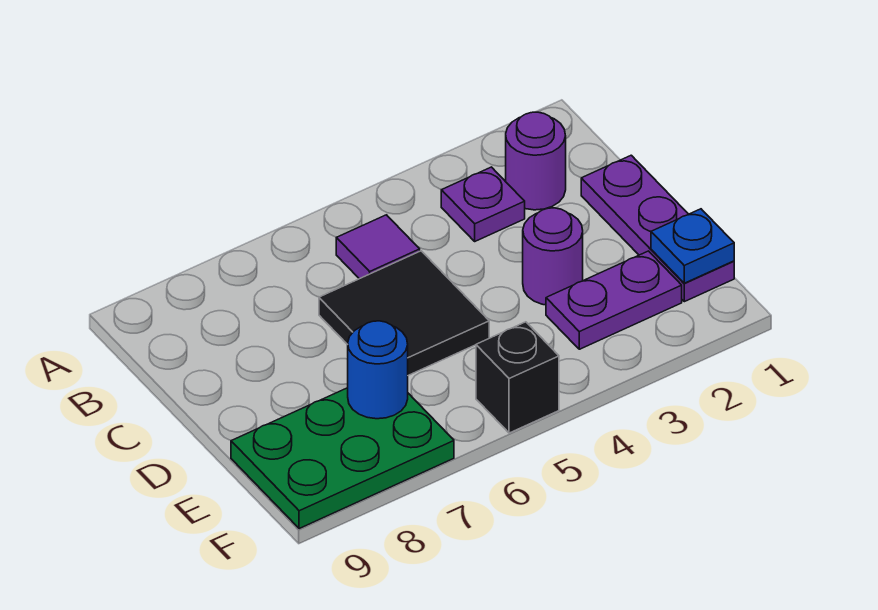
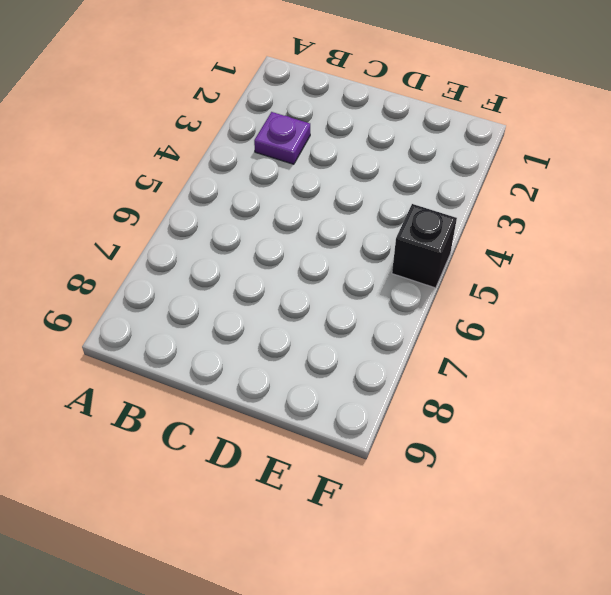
none -> purple round brick B2 level 1
none -> purple tile B5 level 1

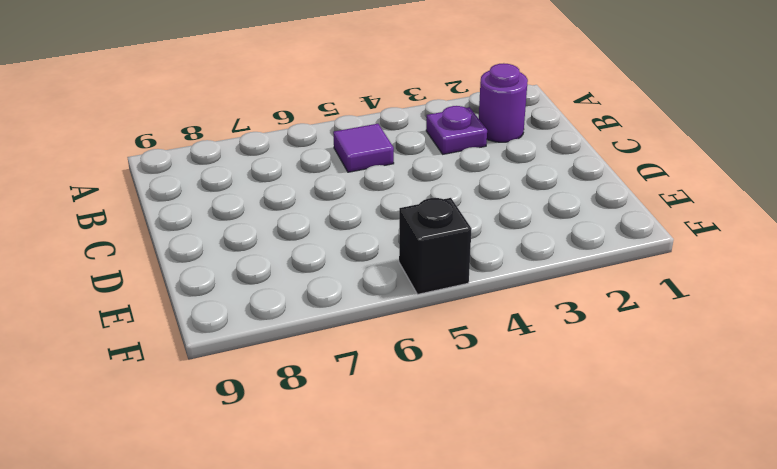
none -> purple plate C1:E1 level 1
none -> black tile C5:D6 level 1

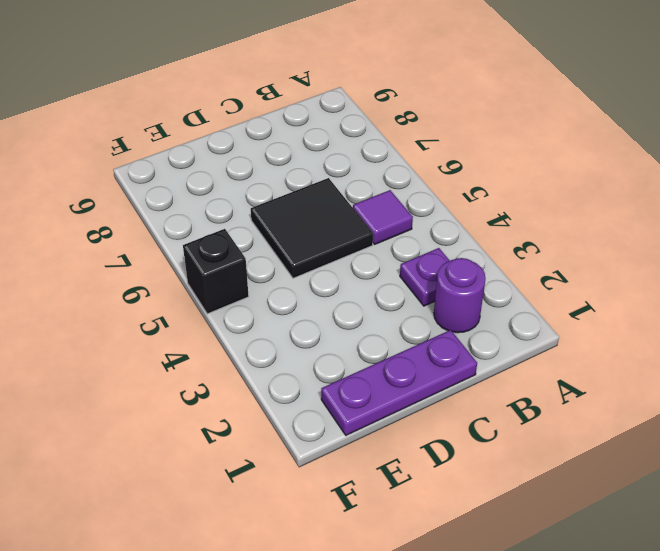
none -> purple round brick D3 level 1
none -> purple plate E2:E3 level 1

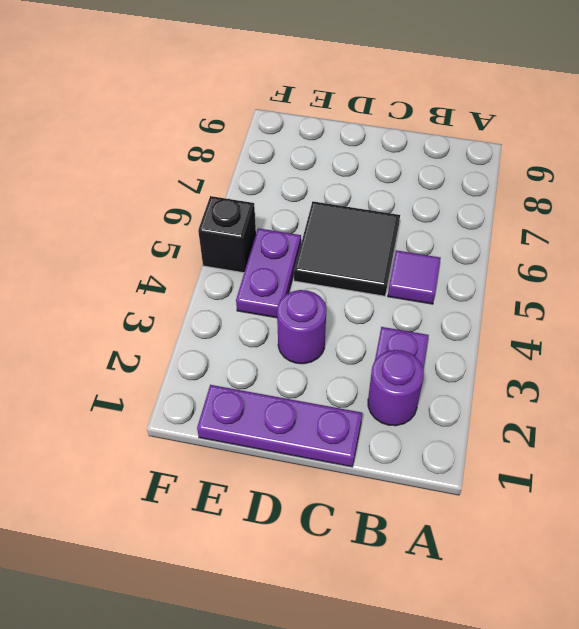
purple plate E4:E5 level 1 -> purple plate E2:E3 level 1
none -> green plate E7:F9 level 1
none -> blue plate E1 level 2

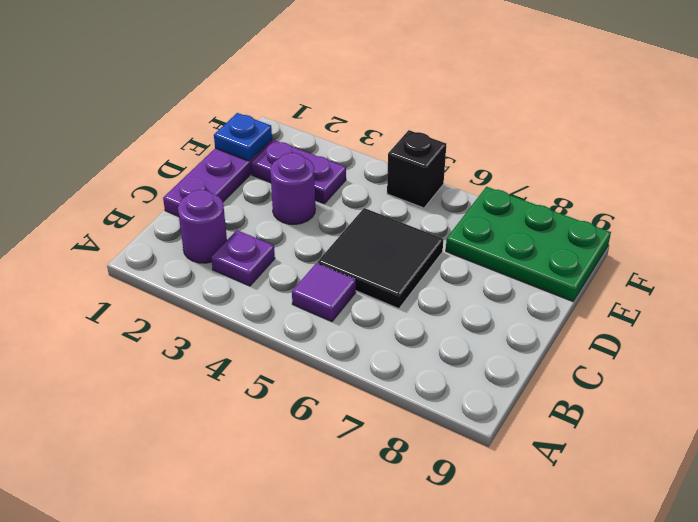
none -> blue round brick E7 level 2

